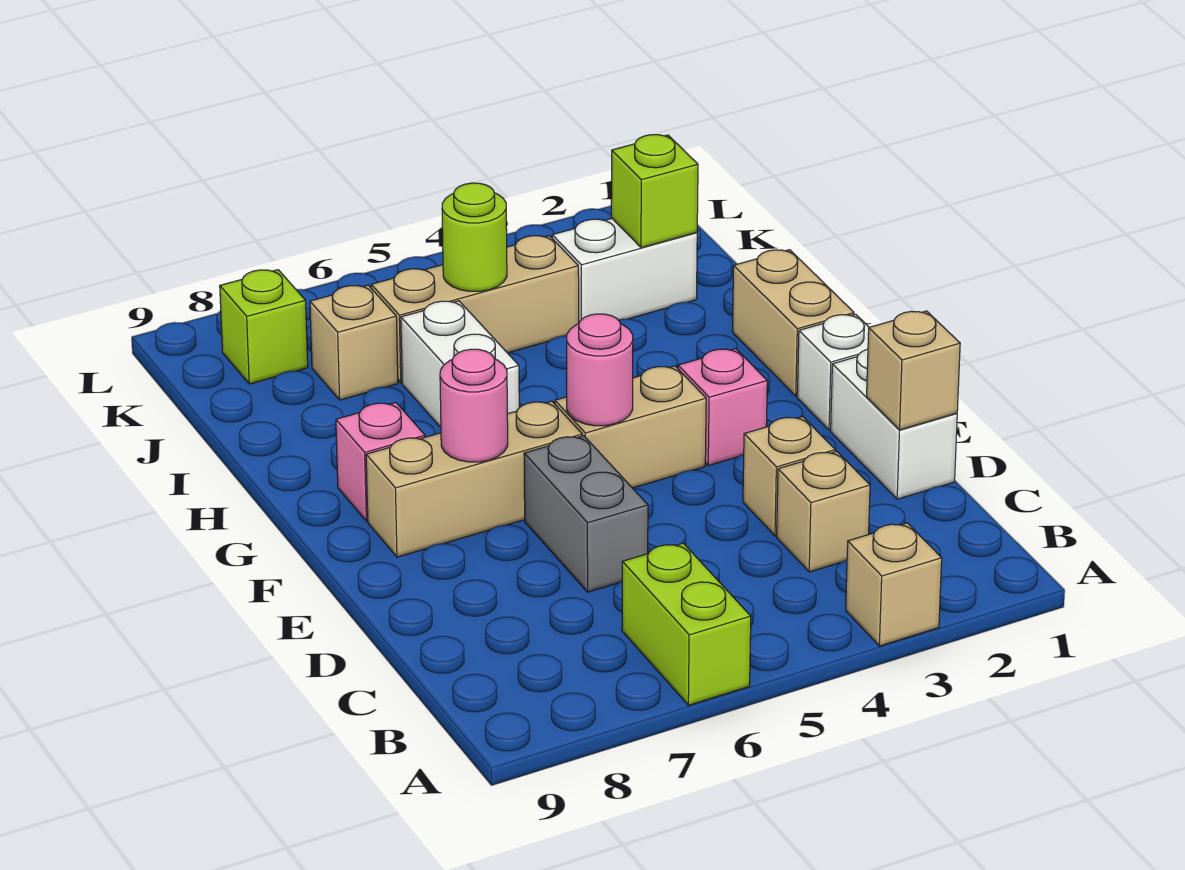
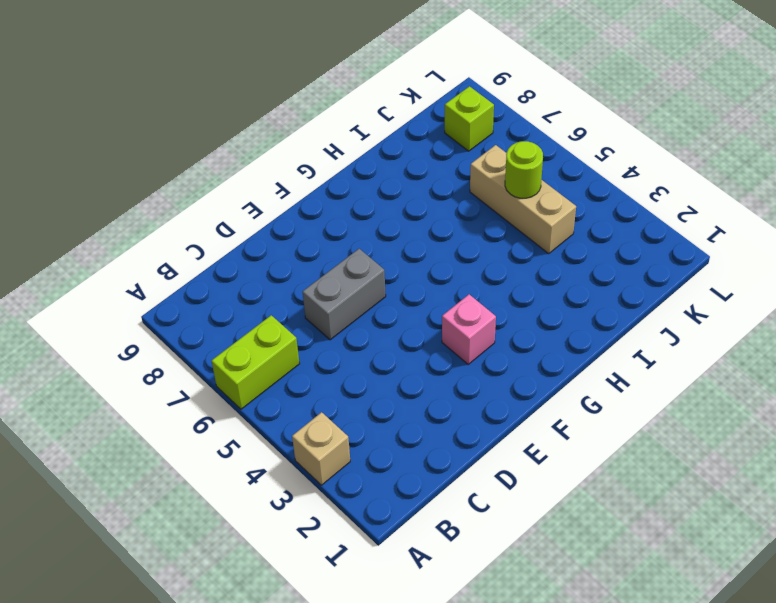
none -> tan brick C3 level 1
none -> white brick D1:E1 level 1
none -> tan brick D3 level 1

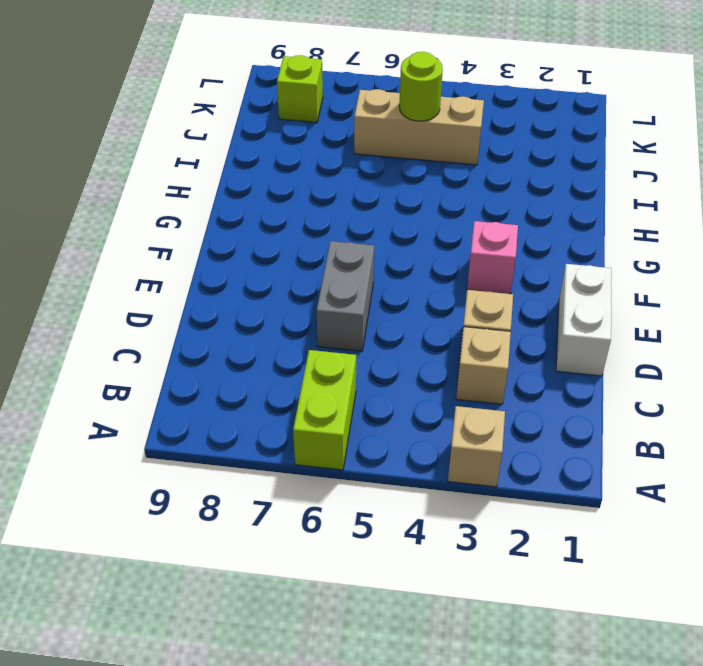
none -> white brick F1 level 1
none -> tan brick F4:F5 level 1
none -> tan brick F6:F8 level 1

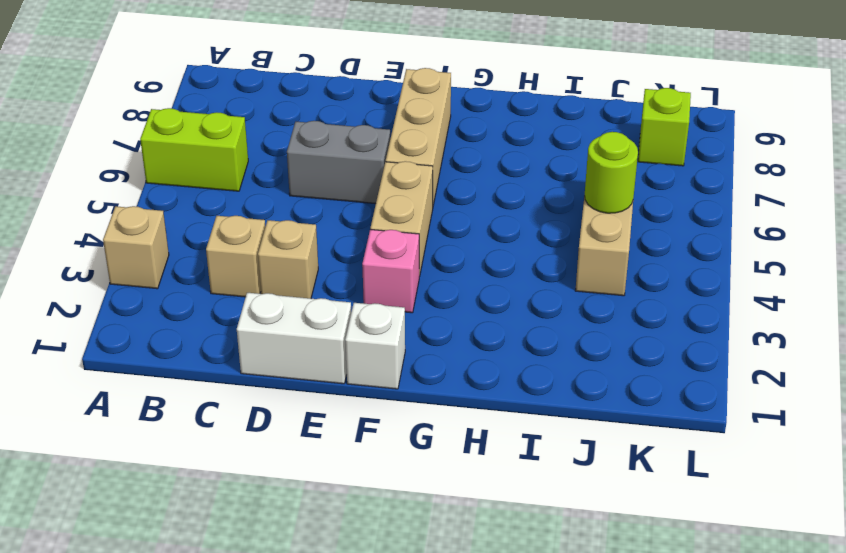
none -> tan brick G1:H1 level 1
none -> pink brick G8 level 1
none -> white brick H6:I6 level 1

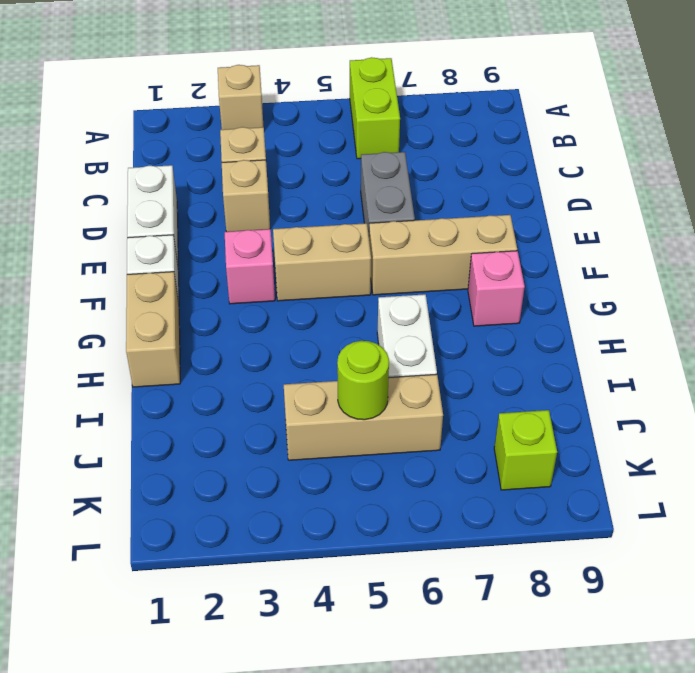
none -> white brick J2:J3 level 1
none -> tan brick J7 level 1
none -> tan brick D1 level 2

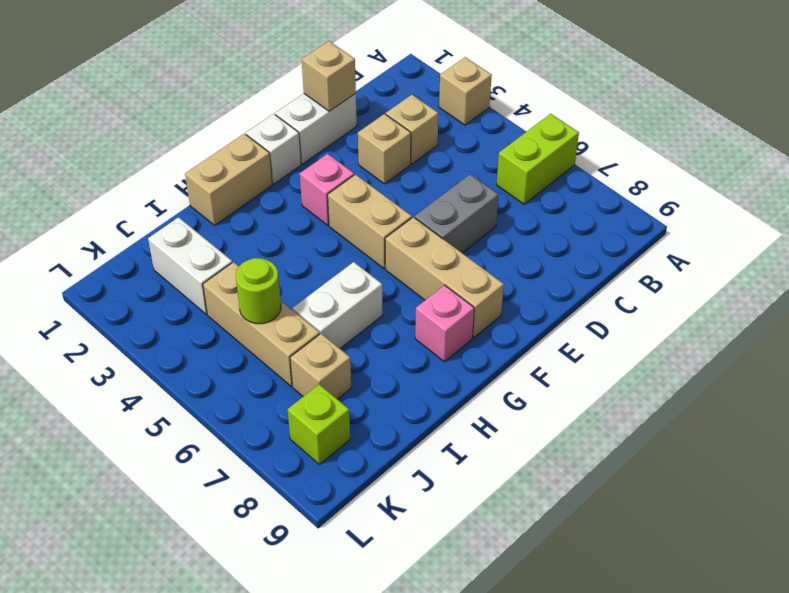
none -> pink round brick F5 level 2
none -> pink round brick F7 level 2
none -> lime brick J2 level 2

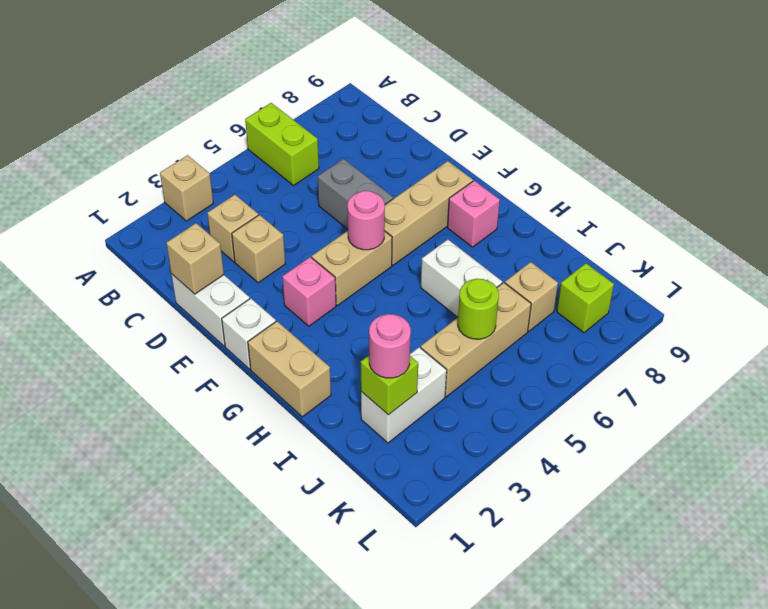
pink round brick J2 level 3 -> pink round brick F7 level 2

